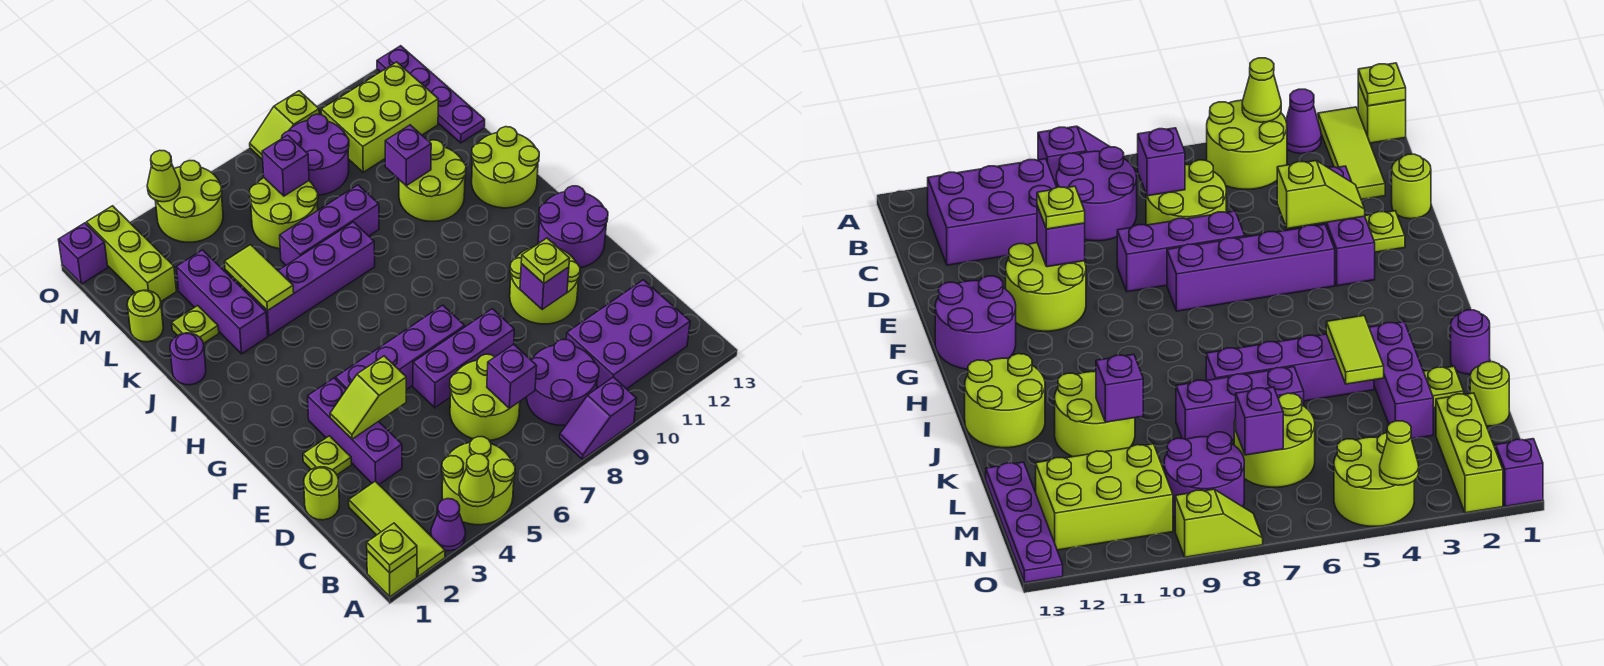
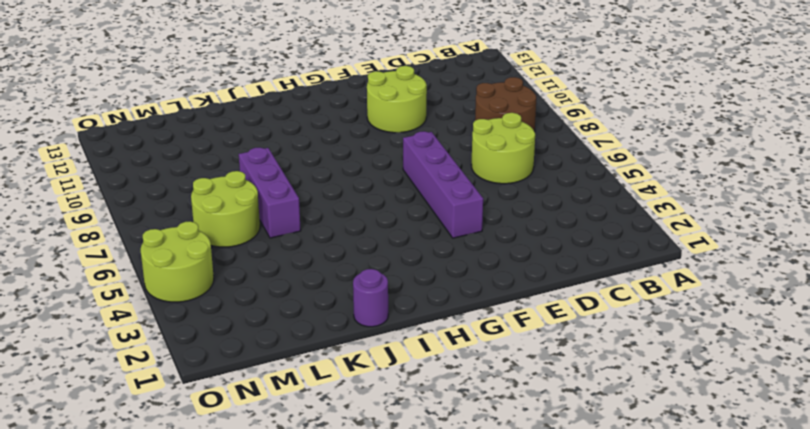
brown round brick B8:C9 level 1 -> purple round brick B8:C9 level 1
none -> lime brick A1 level 1
none -> lime tile A2:C2 level 1
none -> purple cone A3 level 1
none -> lime round brick A4:B5 level 1

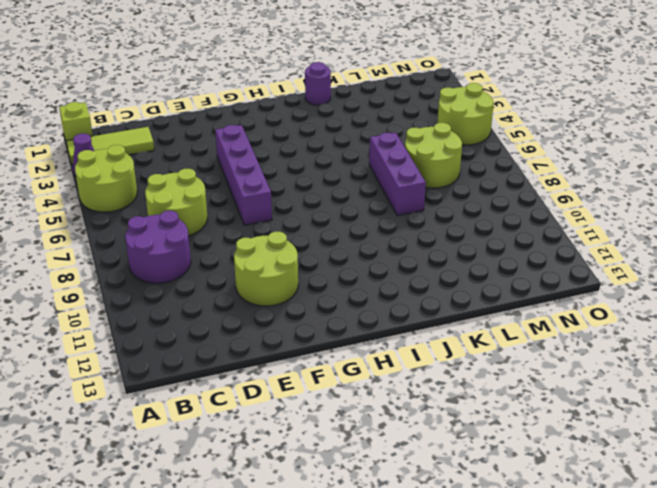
none -> purple slope A8:A9 level 1 top 9
none -> purple brick B10:C12 level 1
none -> lime round brick D1 level 1
none -> purple brick D3:F3 level 1

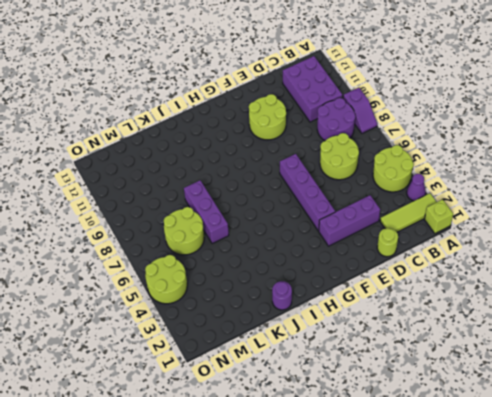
none -> lime plate E2 level 1
none -> purple brick E6:E8 level 1
none -> purple round brick F12:G13 level 1
none -> lime round brick I12:J13 level 1

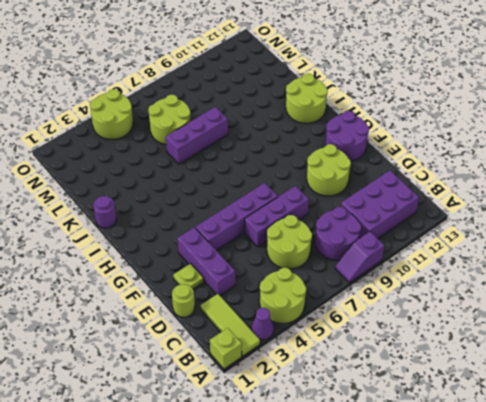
none -> purple brick J3:L3 level 1
none -> purple brick J4:J7 level 1
none -> lime round brick J10:K11 level 1
none -> lime plate K2 level 1

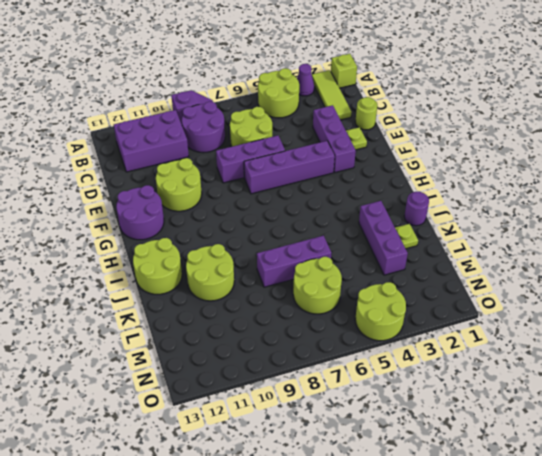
none -> purple brick J4:J7 level 1
none -> lime round brick L1 level 1
none -> purple plate L13:O13 level 1
none -> lime brick M2:O2 level 1

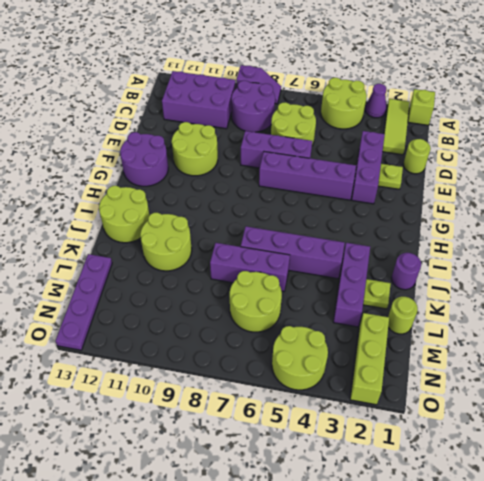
none -> purple round brick M8:N9 level 1
none -> lime brick M10:N12 level 1
none -> purple brick O1 level 1
none -> lime slope O8:O9 level 1 top 9

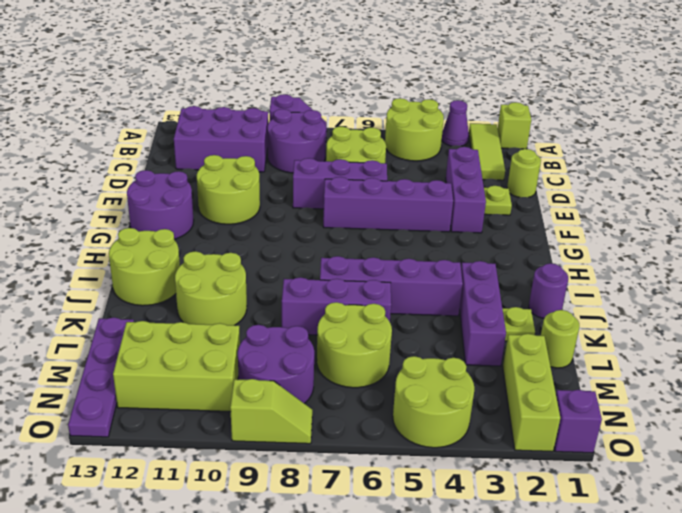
none -> lime plate A1 level 2
none -> lime cone A4 level 2
none -> purple brick C7 level 2
none -> lime slope E3:E4 level 2 top 4

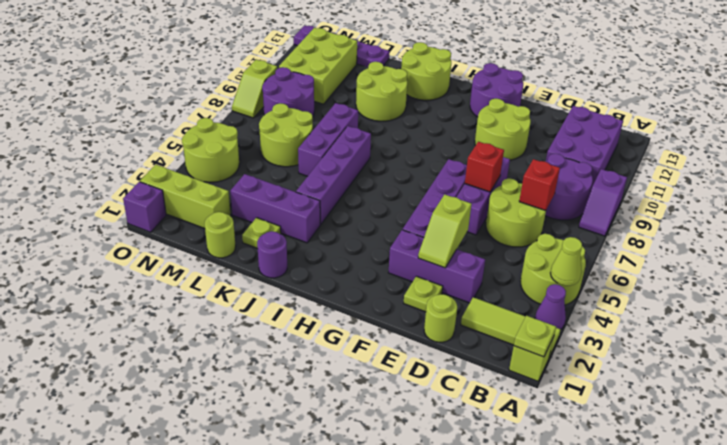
red brick C7 level 2 -> purple brick C7 level 2
red brick E7 level 2 -> none
none -> purple brick E10 level 2
none -> lime tile J4:K4 level 2
none -> purple brick K10 level 2
none -> purple brick M7 level 2

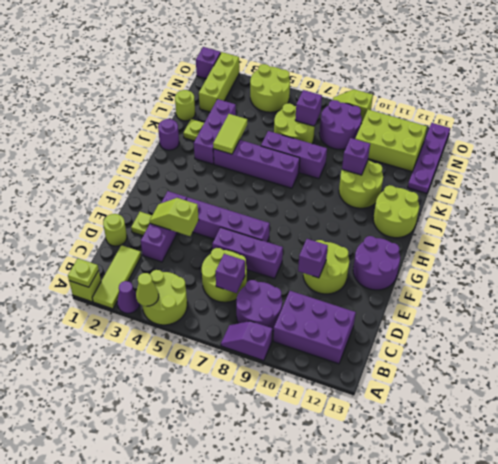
none -> lime cone O4 level 2
none -> lime plate E10 level 3

